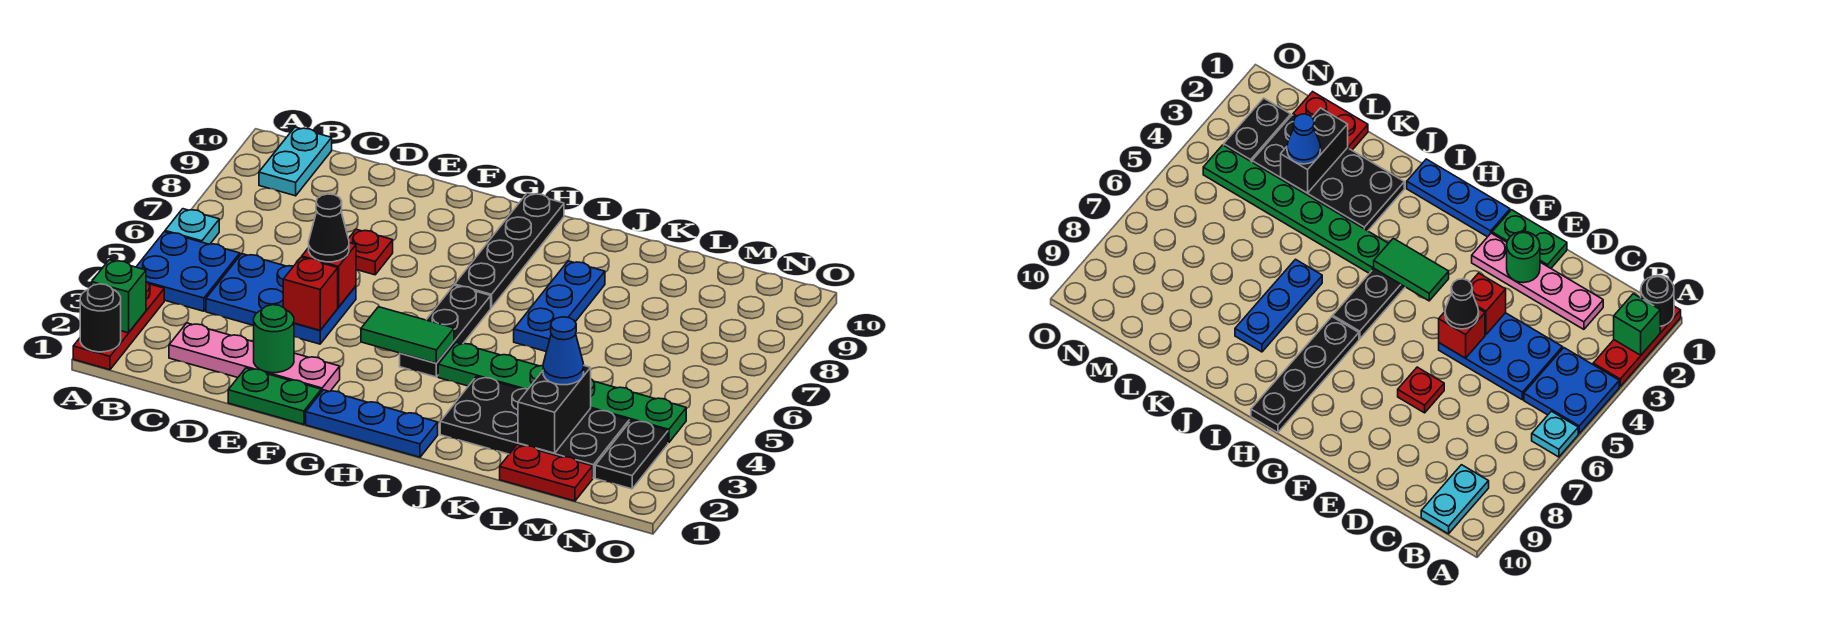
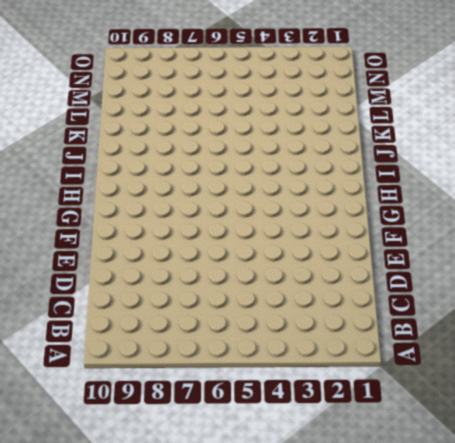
none -> red plate A1:A3 level 1
none -> blue plate A4:B5 level 1
none -> cyan plate A6 level 1

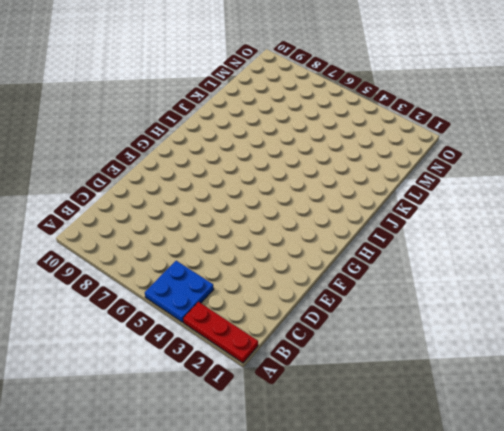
none -> cyan plate A6 level 1
none -> cyan plate B9:B10 level 1
none -> pink plate C2:F2 level 1

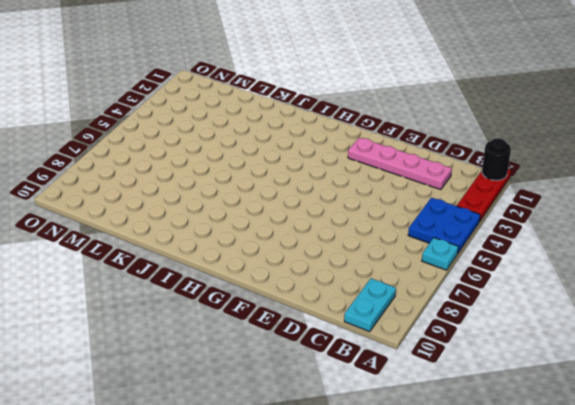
none -> blue plate C4:E5 level 1
none -> green plate E1:F1 level 1
none -> red plate E7 level 1

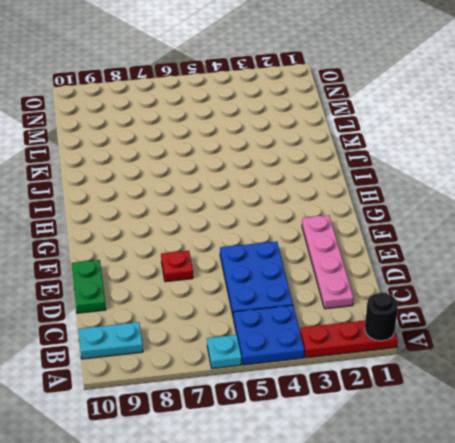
green plate D10:E10 level 1 -> green plate E1:F1 level 1
none -> blue plate G1:I1 level 1
none -> black plate H4:H6 level 1
none -> black plate H7:H10 level 1

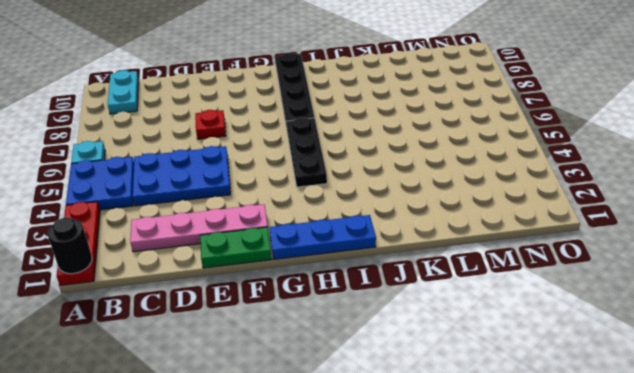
none -> green plate I4:N4 level 1
none -> black plate J2:M3 level 1
none -> blue plate J6:J8 level 1

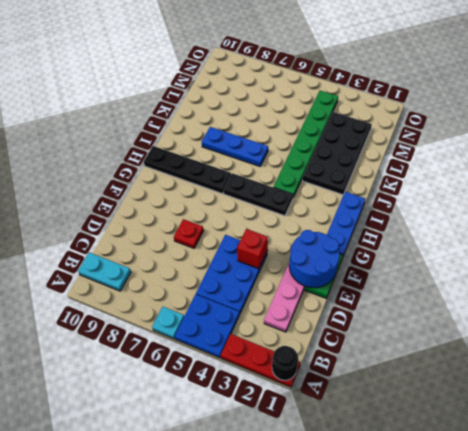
blue round brick E1:F2 level 2 -> green round brick E2 level 2
none -> red plate L1:M1 level 1
none -> black plate N2:N3 level 1
none -> green brick A2 level 2

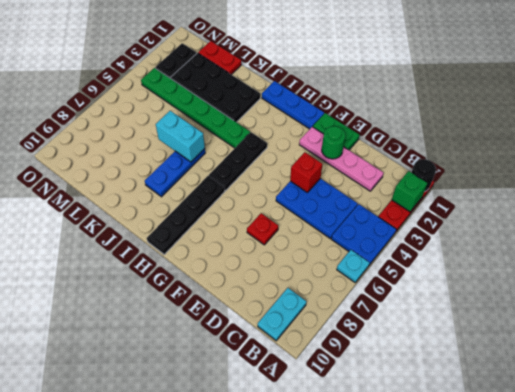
cyan brick J6:K6 level 2 -> none
none -> red brick E5 level 2
none -> green tile G4:H4 level 2
none -> black brick L2:L3 level 2

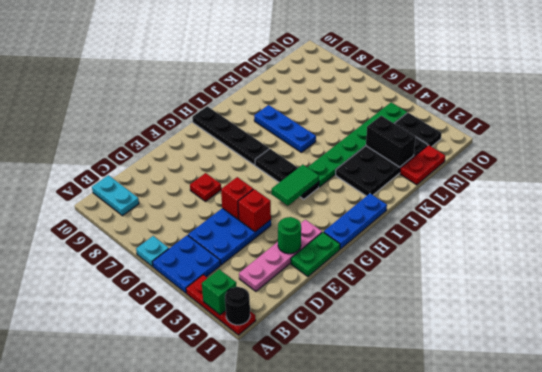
none -> black cone E5 level 3
none -> blue cone L3 level 3

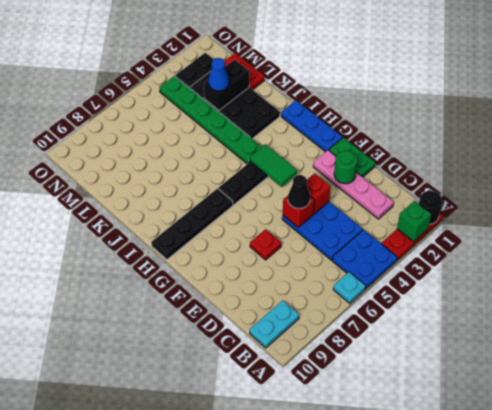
none -> blue plate J6:J8 level 1

